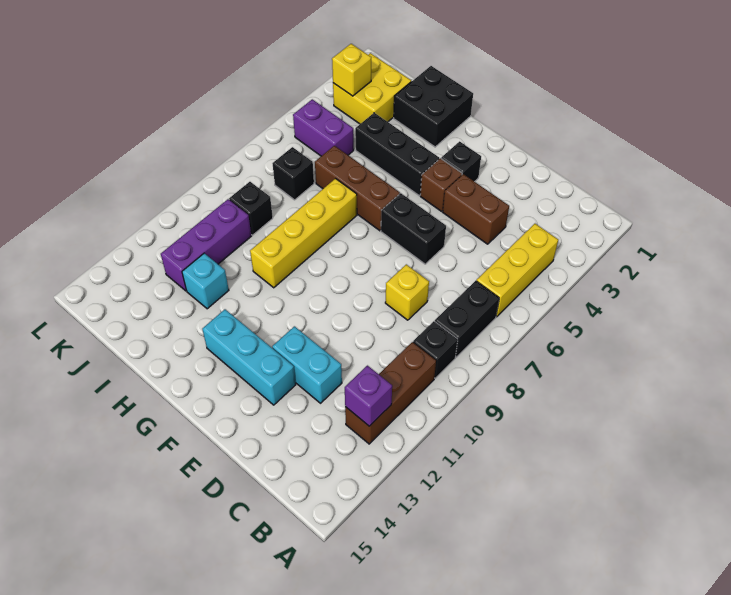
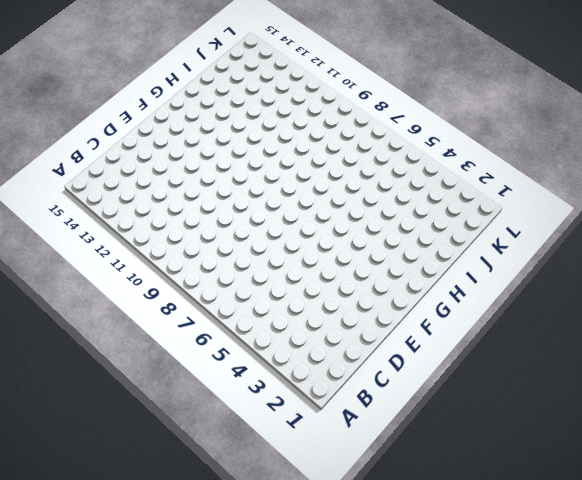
none -> yellow brick B4:B6 level 1
none -> black brick B7:B8 level 1
none -> black brick B9 level 1

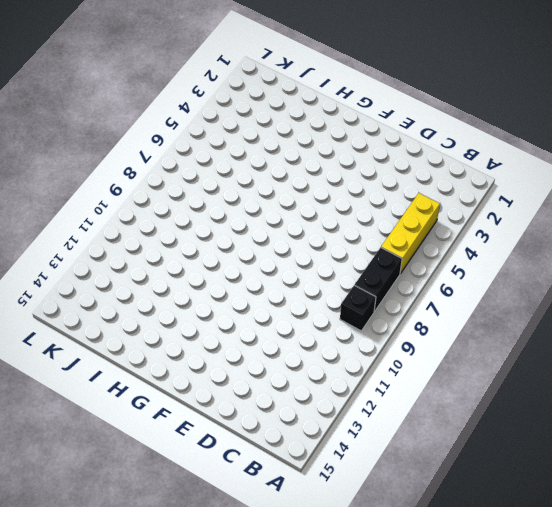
none -> brown brick B10:B12 level 1
none -> brown brick D4:E4 level 1
none -> yellow brick D8 level 1

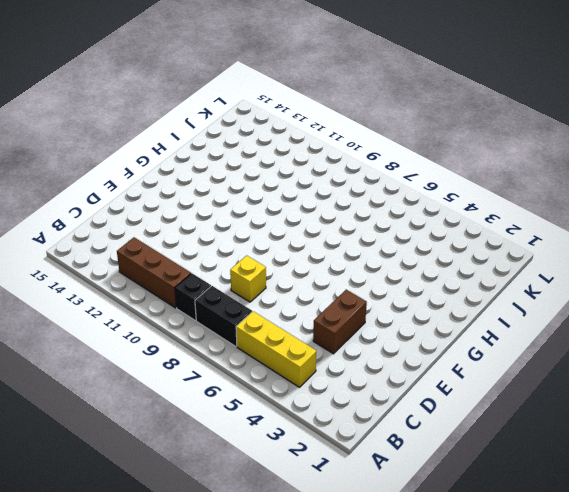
none -> cyan brick D12:E12 level 1
none -> black brick E6:F6 level 1
none -> cyan brick E13:G13 level 1

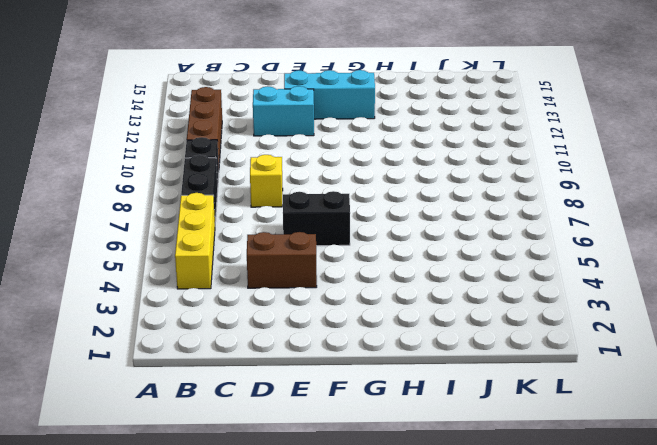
none -> black brick F3 level 1
none -> brown brick F4 level 1
none -> black brick G4:I4 level 1

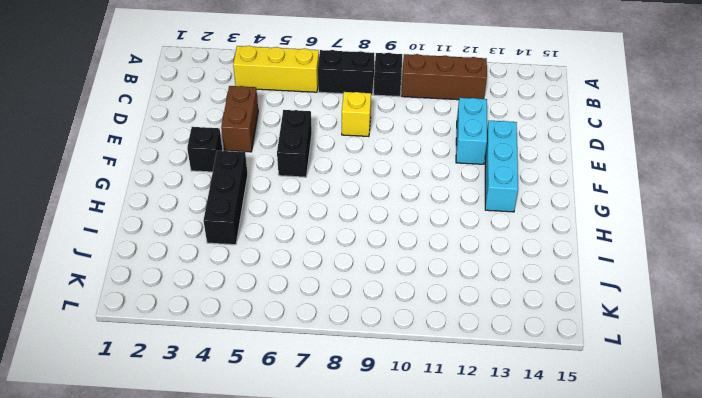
none -> brown brick F4 level 1
none -> brown brick G6:I6 level 1
none -> black brick H1:I2 level 1

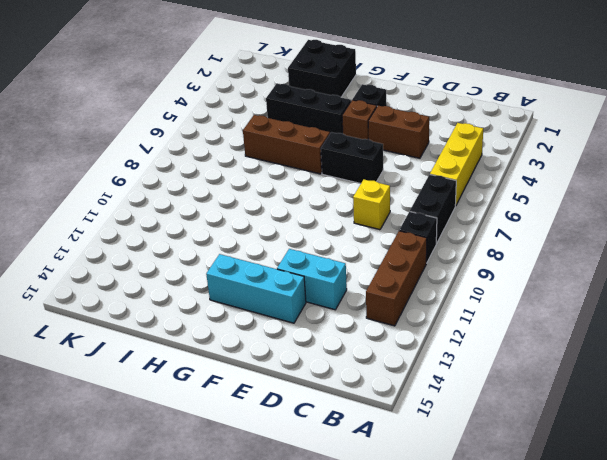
none -> yellow brick H7:H10 level 1
none -> cyan brick I12 level 1
none -> yellow brick J2:K3 level 1

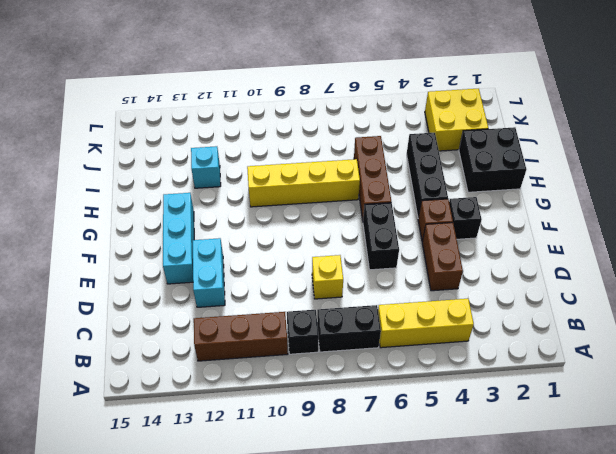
none -> purple brick J5:K5 level 1
none -> black brick J7 level 1
none -> black brick J9 level 1

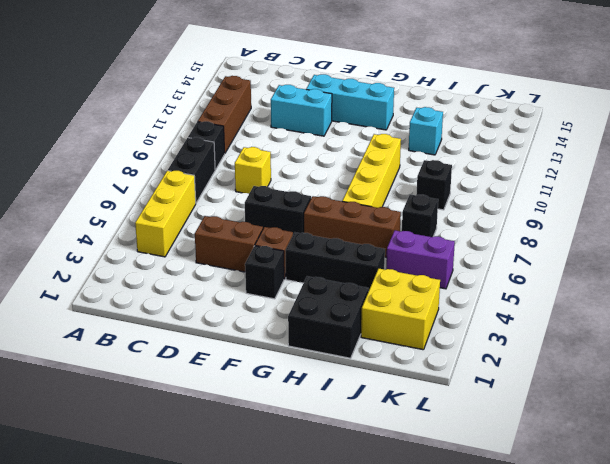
none -> purple brick J10:J12 level 1
none -> purple brick B12 level 2
none -> yellow brick K3 level 2

